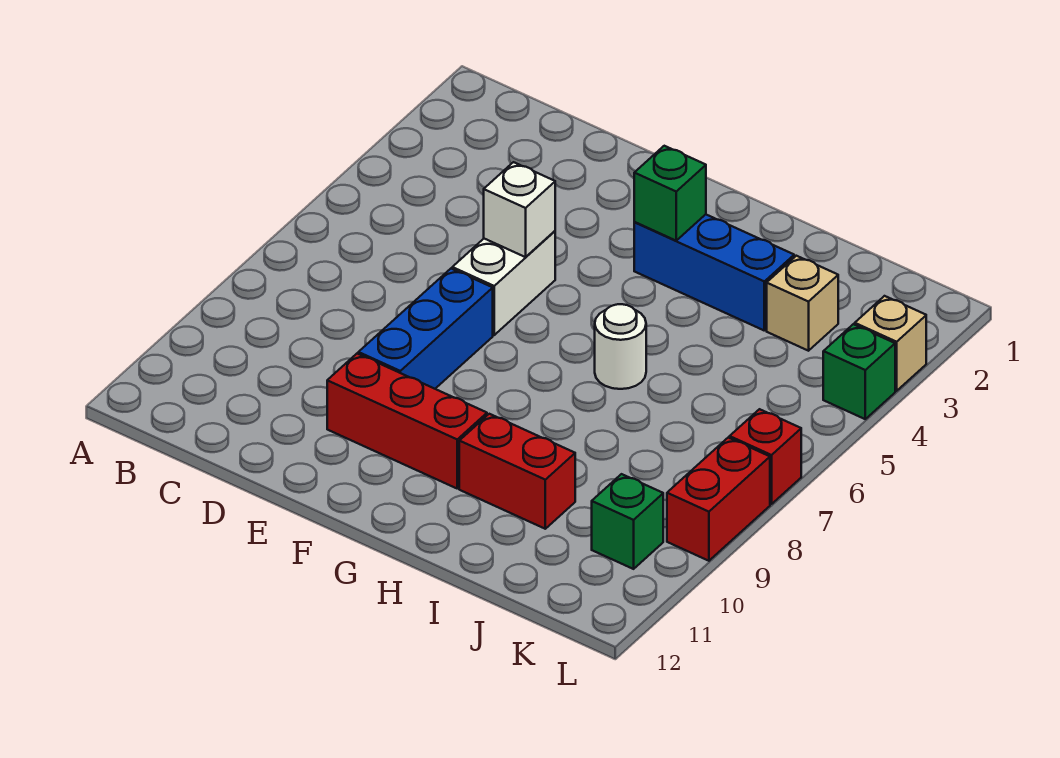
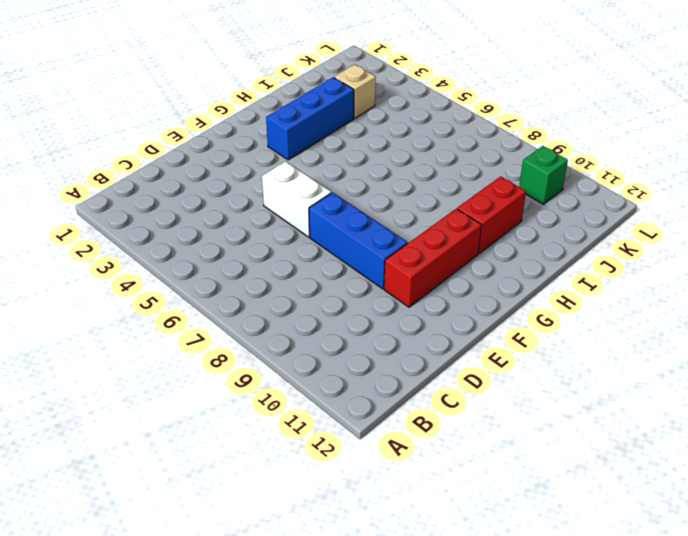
none -> white round brick H6 level 1
none -> tan brick L3 level 1
none -> green brick L4 level 1

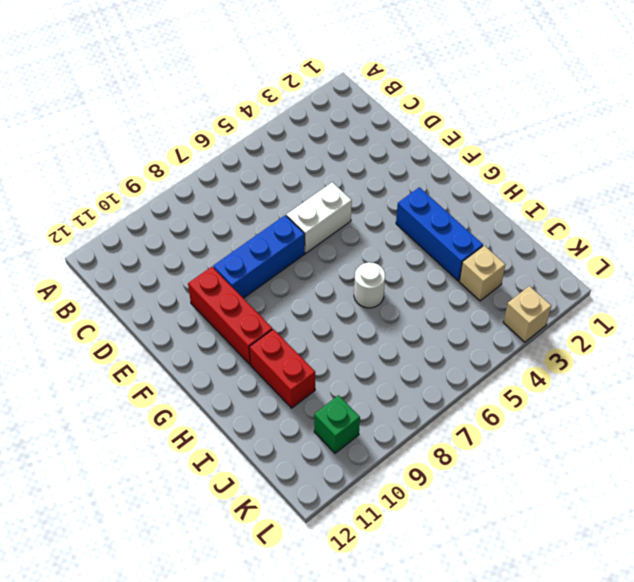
none -> green brick L4 level 1
none -> red brick L7 level 1
none -> red brick L8:L9 level 1

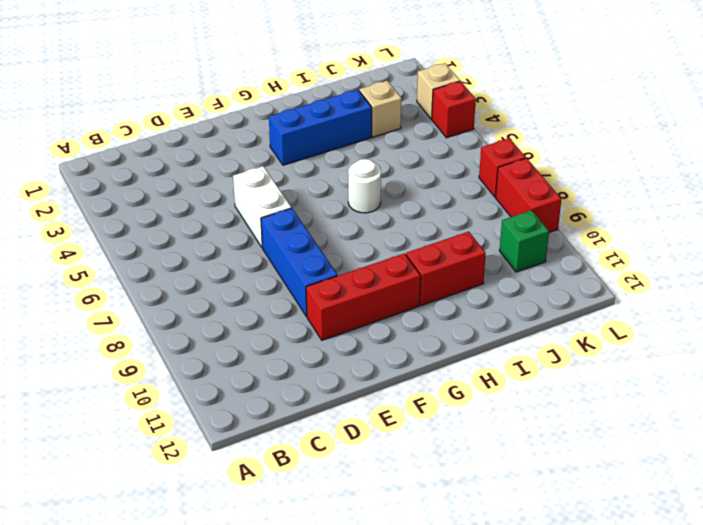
red brick L4 level 1 -> green brick L4 level 1
none -> white brick E5 level 2
none -> green brick G3 level 2

